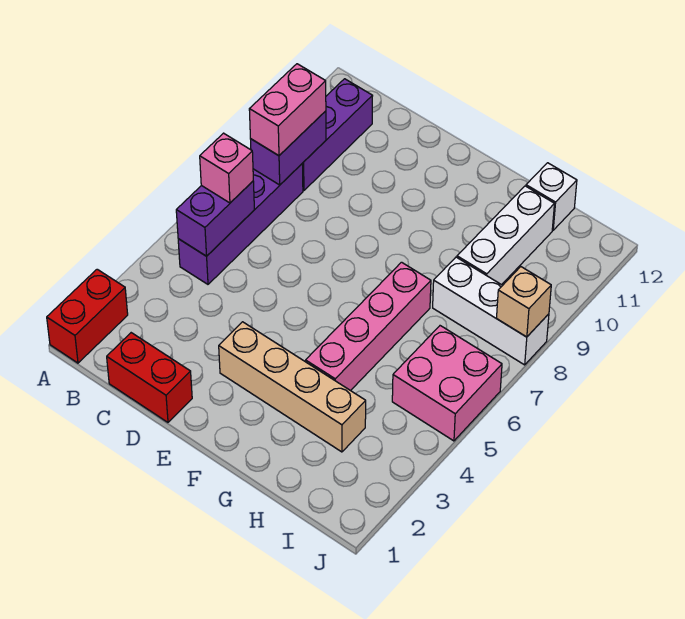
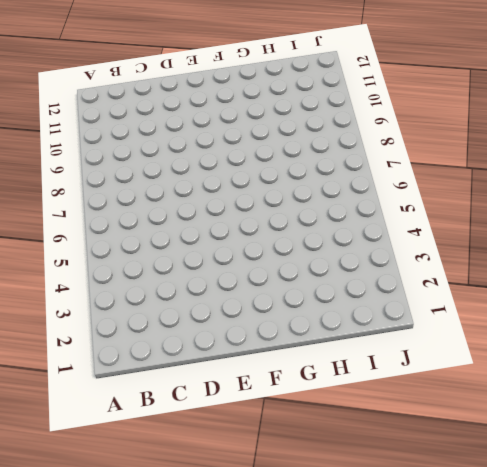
none -> red brick A1:A2 level 1
none -> purple brick B5:B8 level 1
none -> purple brick B9:B11 level 1

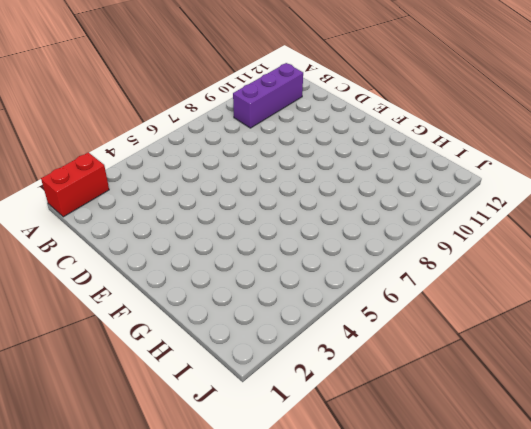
none -> purple brick B5:B8 level 1
none -> red brick C1:D1 level 1
none -> tan brick E3:H3 level 1

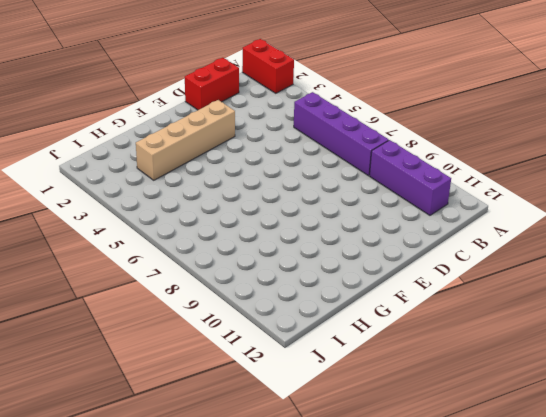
none -> pink brick G4:G7 level 1
none -> white brick H8:J8 level 1
none -> white brick H9:H11 level 1

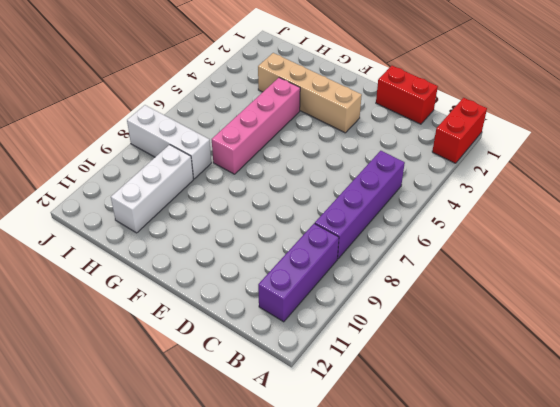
none -> white brick H12 level 1
none -> pink brick I5:J6 level 1
none -> purple brick B5:B6 level 2

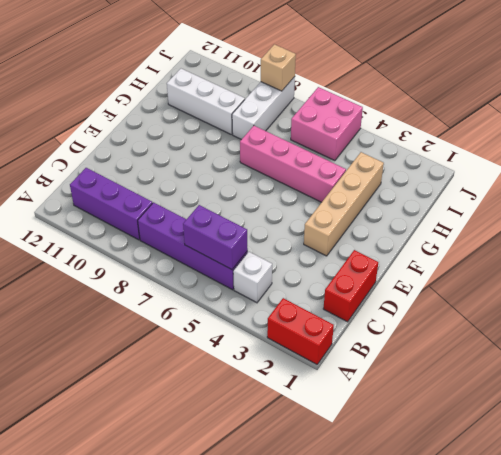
white brick B4 level 1 -> white brick H12 level 1
none -> purple brick B8:B9 level 2
none -> pink brick B6 level 3
none -> pink brick B8:B9 level 3

